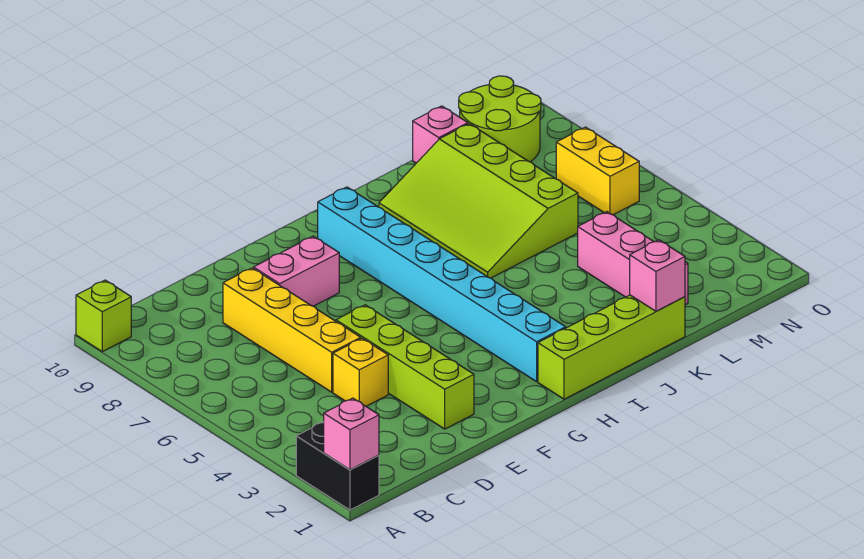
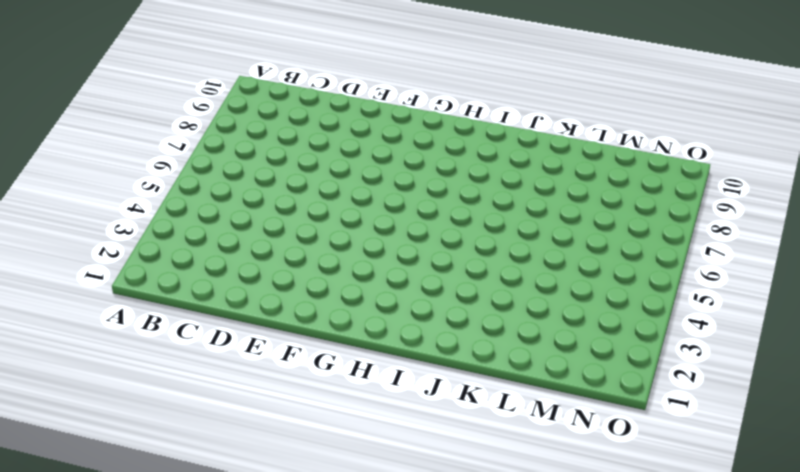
none -> black brick A1:A2 level 1
none -> lime brick A10 level 1
none -> yellow brick D4 level 1

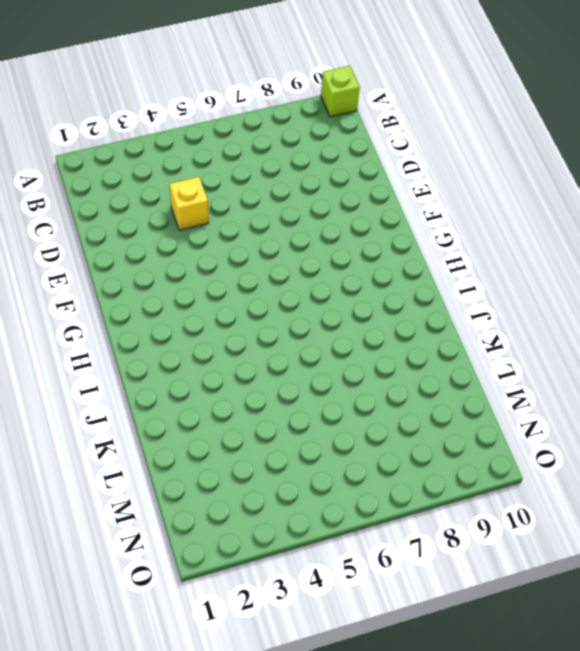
none -> black brick A1:A2 level 1
none -> yellow brick D5:D8 level 1
none -> lime brick E2:E5 level 1

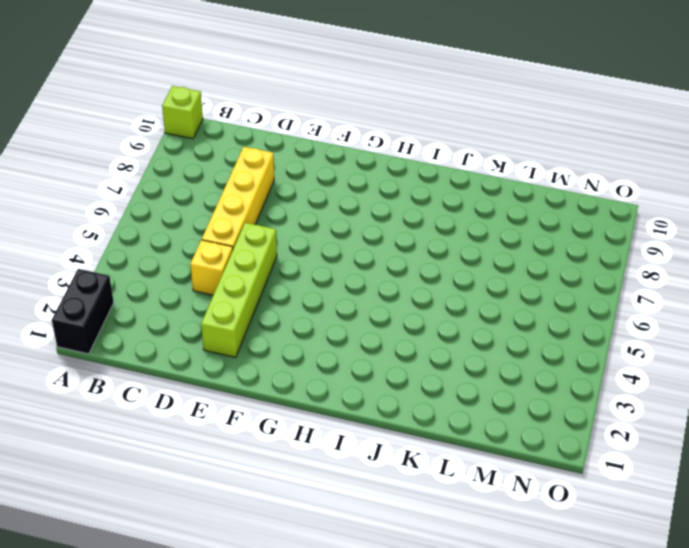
none -> pink brick E8:F8 level 1
none -> lime brick H1:K1 level 1
none -> cyan brick H2:H9 level 1

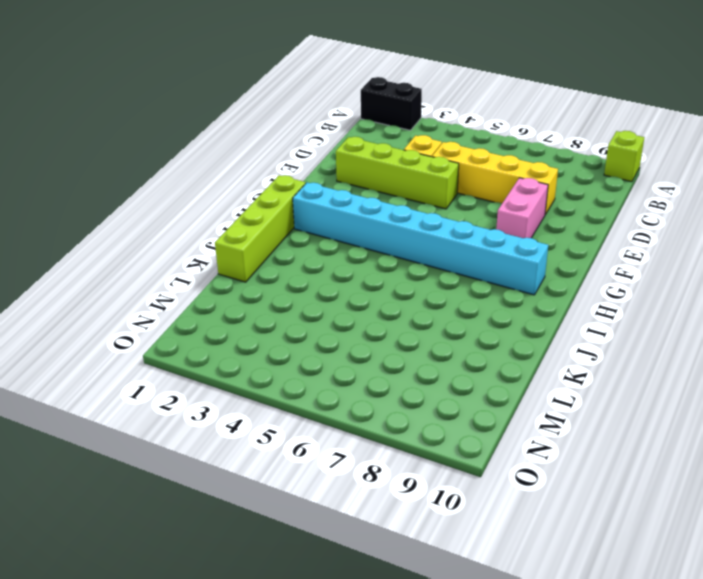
none -> lime slope J6:L9 level 1 top L
none -> pink brick L2:L4 level 1
none -> pink brick L10 level 1

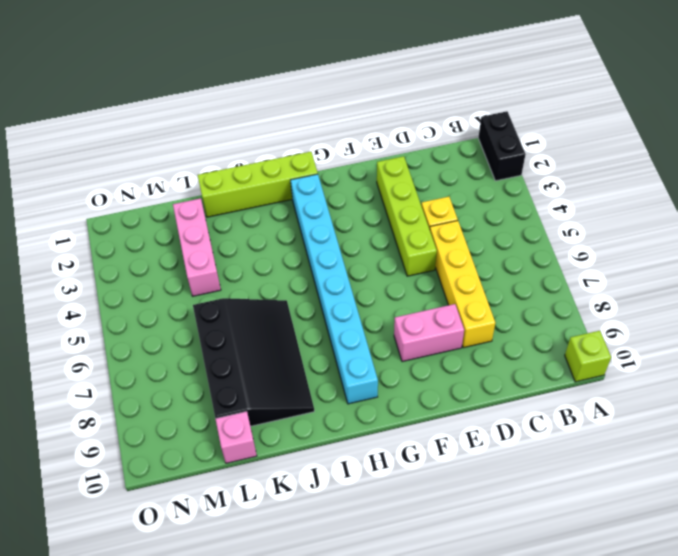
black slope J6:L9 level 1 top L -> lime slope J6:L9 level 1 top L
none -> lime round brick M9:N10 level 1
none -> yellow brick N6:N7 level 1
none -> pink brick A1 level 2

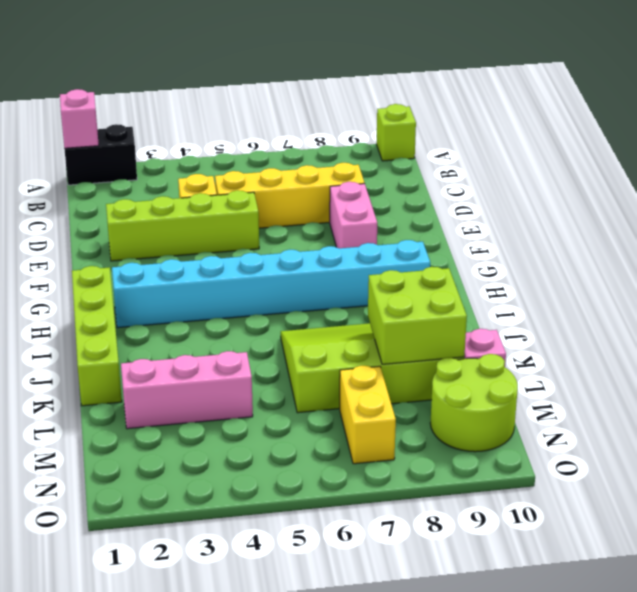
lime brick K8:L9 level 2 -> none
yellow brick M7:N7 level 1 -> yellow brick N6:N7 level 1
none -> pink brick K1 level 2

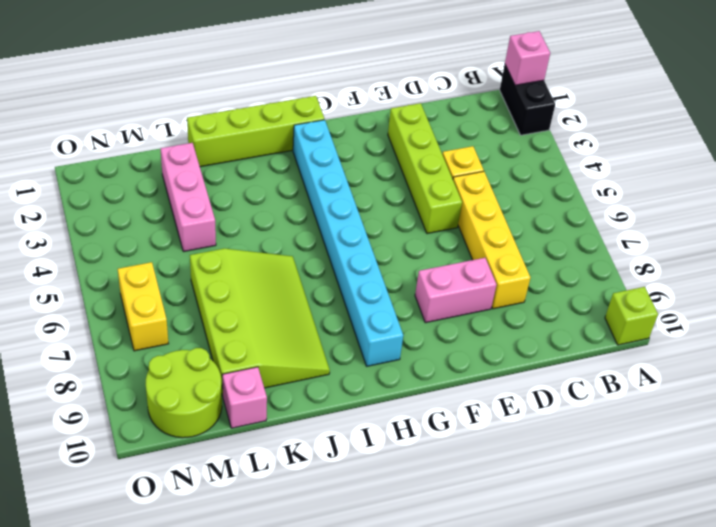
none -> pink brick K1 level 2

